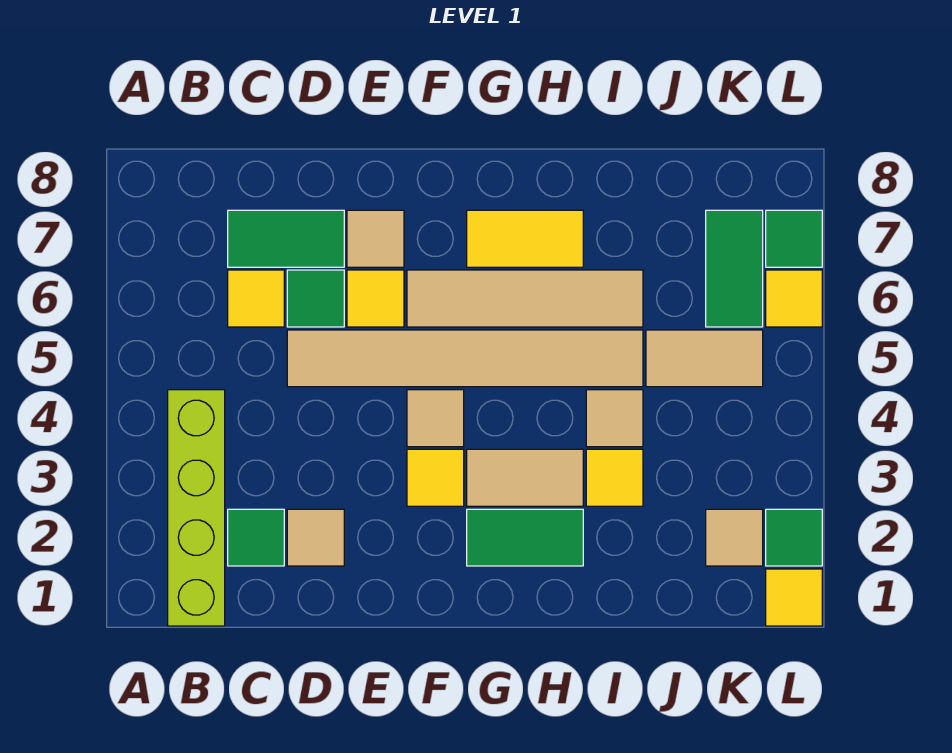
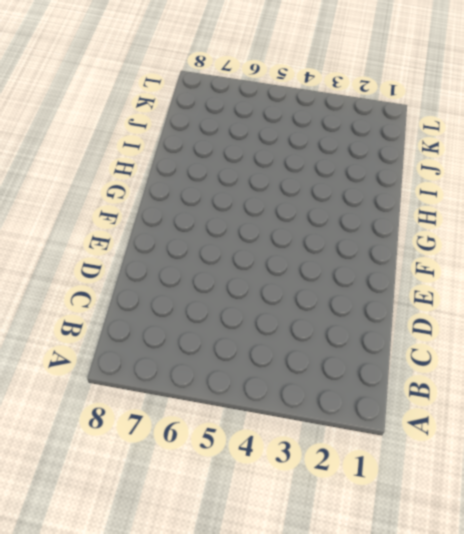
none -> lime brick B1:B4 level 1
none -> green tile C2 level 1
none -> yellow tile C6 level 1

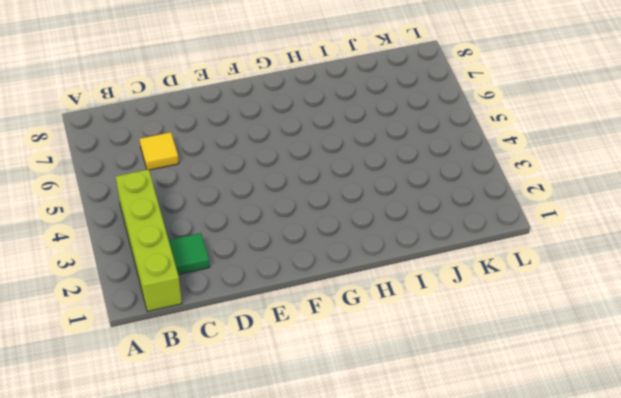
none -> green tile C7:D7 level 1
none -> tan tile D2 level 1
none -> tan tile D5:I5 level 1

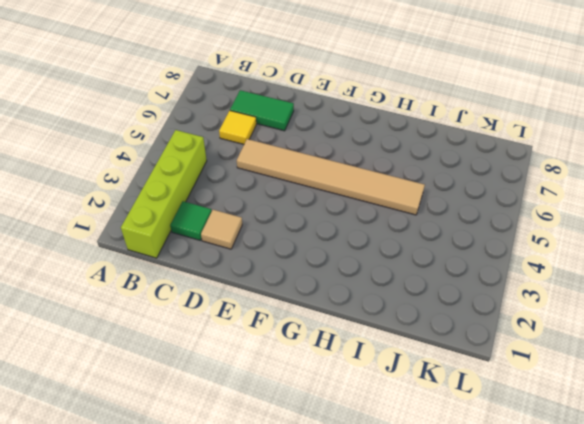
none -> green tile D6 level 1
none -> yellow tile E6 level 1
none -> tan tile E7 level 1

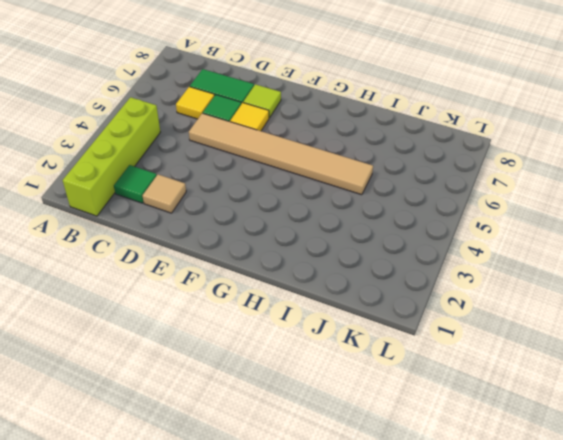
lime tile E7 level 1 -> tan tile E7 level 1
none -> yellow tile F3 level 1
none -> tan tile F4 level 1
none -> tan tile F6:I6 level 1

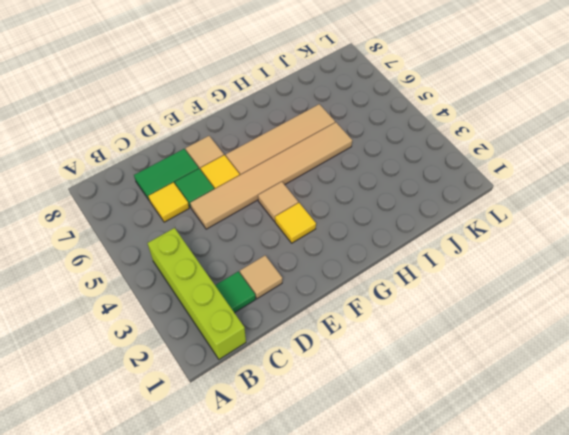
none -> green tile G2:H2 level 1
none -> tan tile G3:H3 level 1
none -> yellow tile G7:H7 level 1

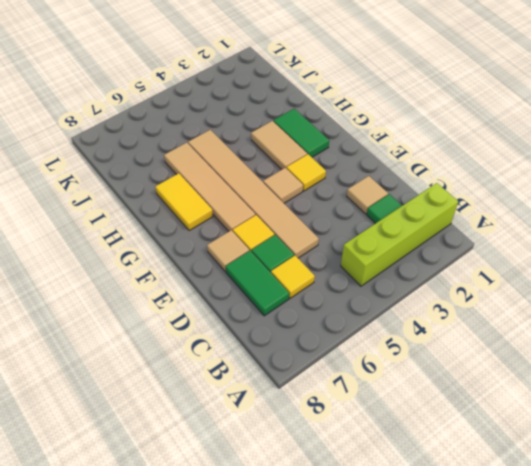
none -> yellow tile I3 level 1
none -> tan tile I4 level 1
none -> tan tile J5:K5 level 1

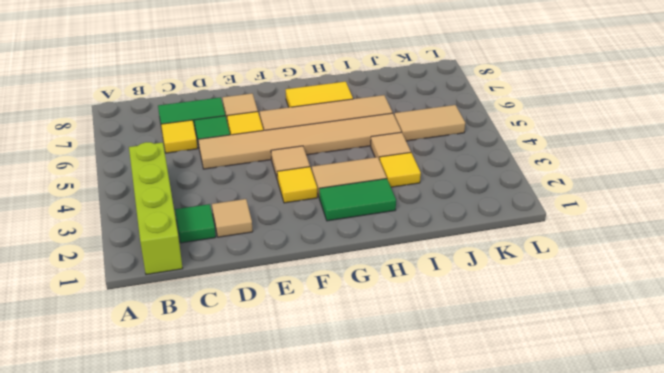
none -> tan tile K2 level 1
none -> green tile K6:K7 level 1
none -> yellow tile L1 level 1

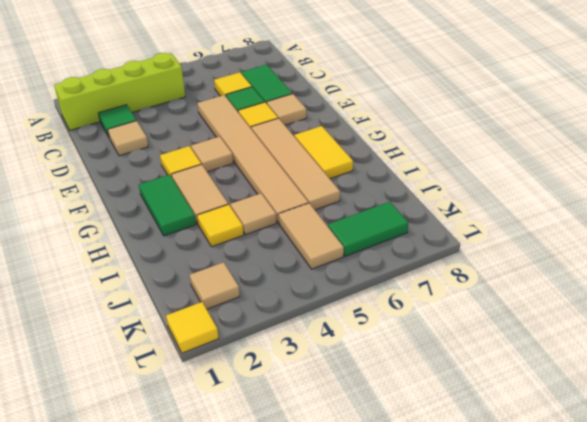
none -> green tile L2 level 1
none -> yellow tile L6 level 1
none -> green tile L7 level 1

